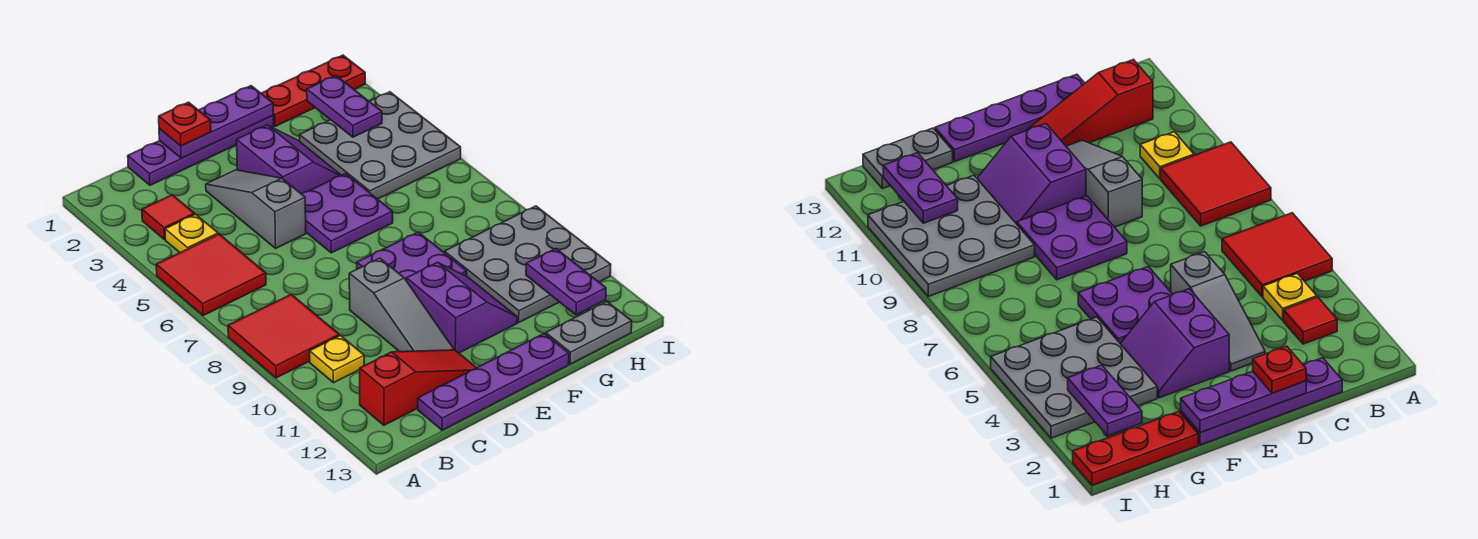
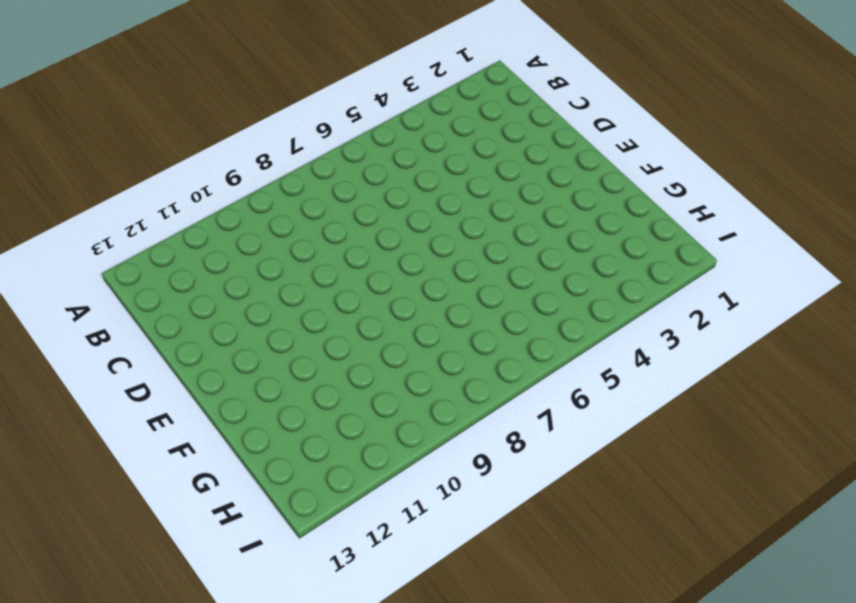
none -> red tile A5:B6 level 1
none -> red tile A8:B9 level 1
none -> red tile B3 level 1

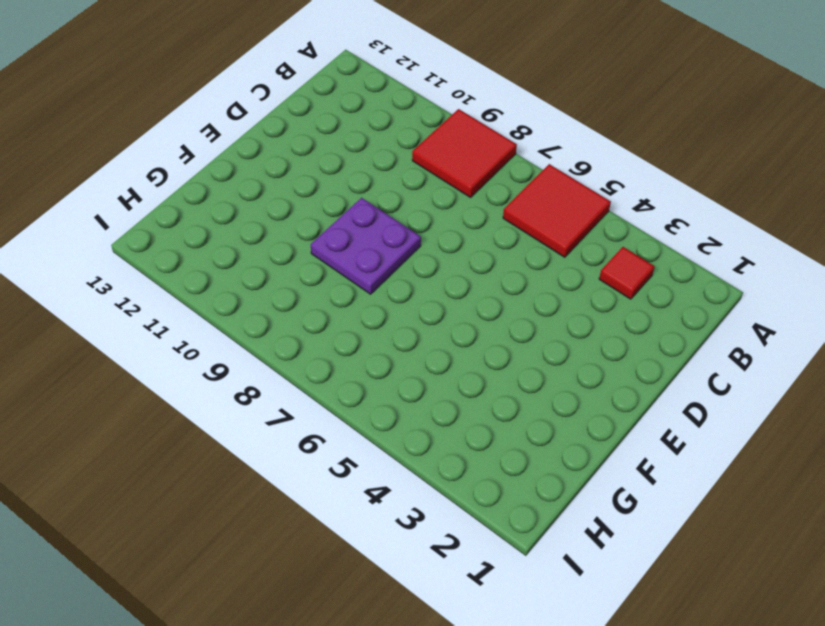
none -> yellow plate B4 level 1
none -> yellow plate B10 level 1
none -> red slope B12:D12 level 1 top B

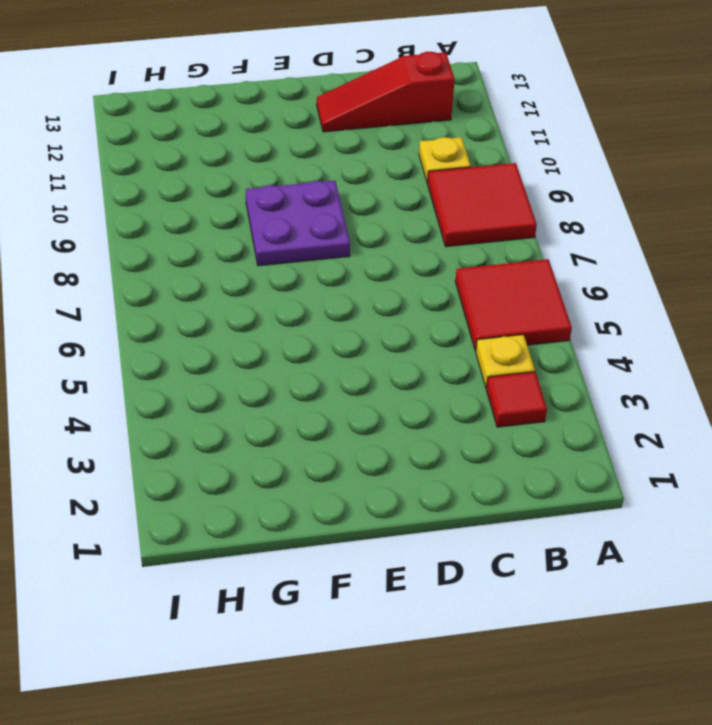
none -> purple plate C1:F1 level 1
none -> purple plate C13:F13 level 1
none -> grey slope D3:D5 level 1 top 5

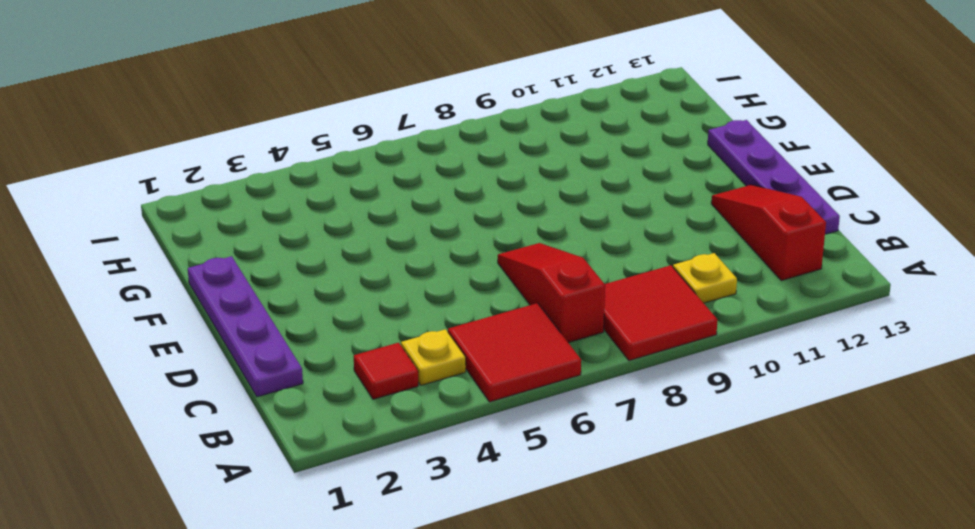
red slope B7:D7 level 1 top B -> none
none -> grey slope D3:D5 level 1 top 5
none -> grey slope D9:D11 level 1 top 9
none -> purple slope E3:F4 level 1 top E

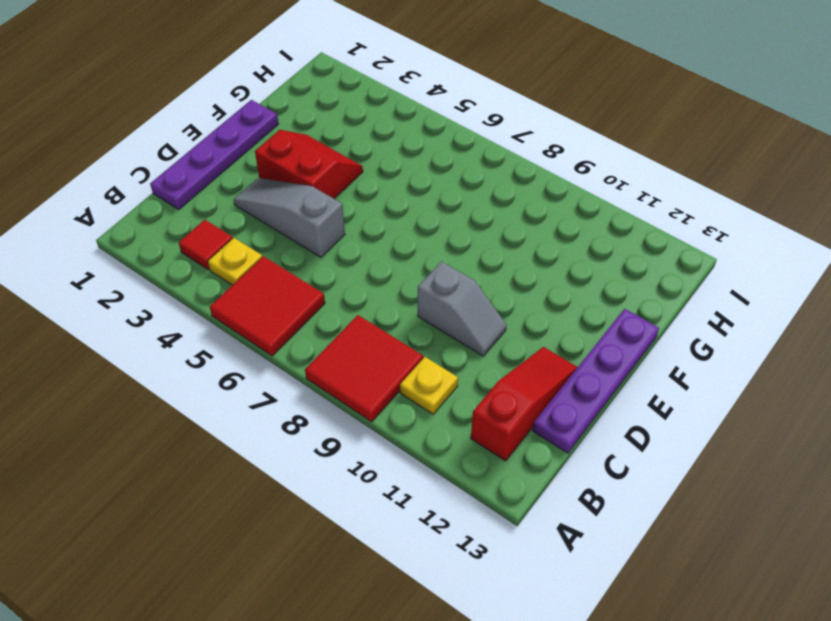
grey slope D9:D10 level 1 top 9 -> grey slope D9:D11 level 1 top 9
red slope E3:F4 level 1 top E -> purple slope E3:F4 level 1 top E
none -> purple plate E5:F6 level 1
none -> purple plate E8:F9 level 1
none -> purple slope E10:F11 level 1 top E

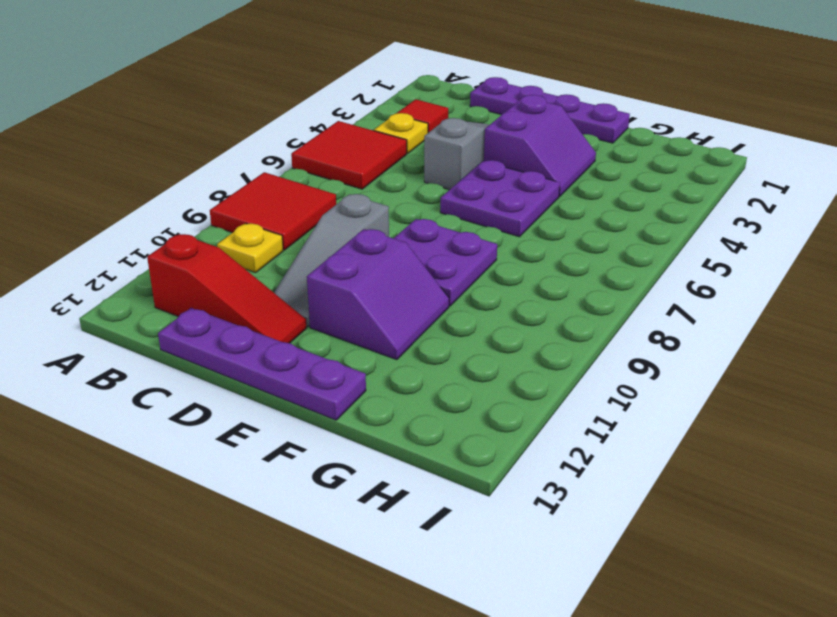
none -> red plate G1:I1 level 1
none -> grey plate G3:I5 level 1
none -> grey plate G9:I11 level 1

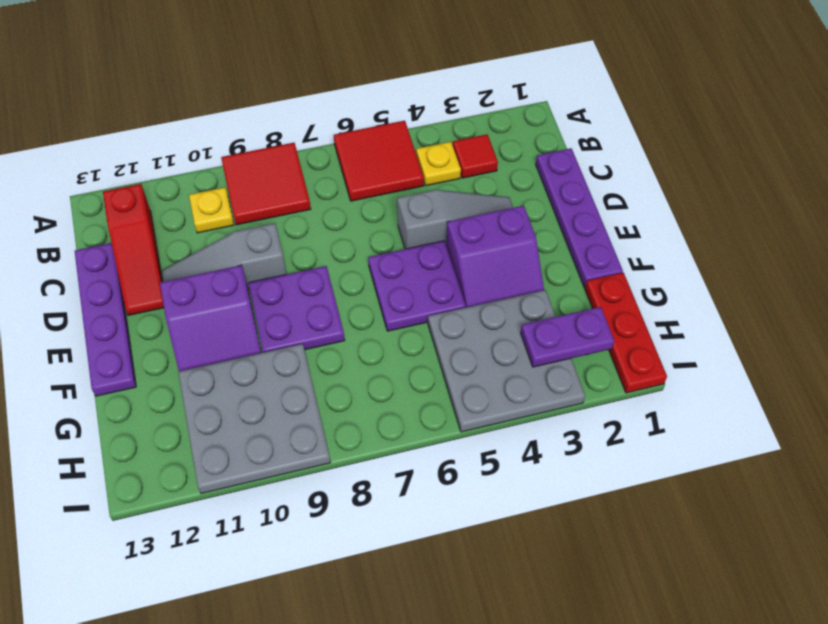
none -> grey plate G13:H13 level 1
none -> purple plate D1:F1 level 2
none -> purple plate H11:H12 level 2

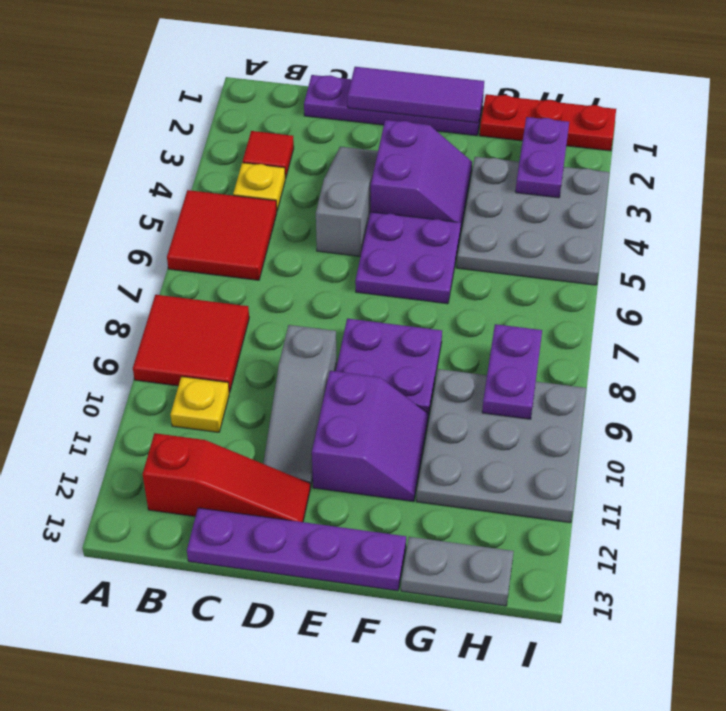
purple tile D1:F1 level 2 -> purple plate D1:F1 level 2
purple plate H8:H9 level 2 -> purple plate H11:H12 level 2
none -> red plate D1 level 3

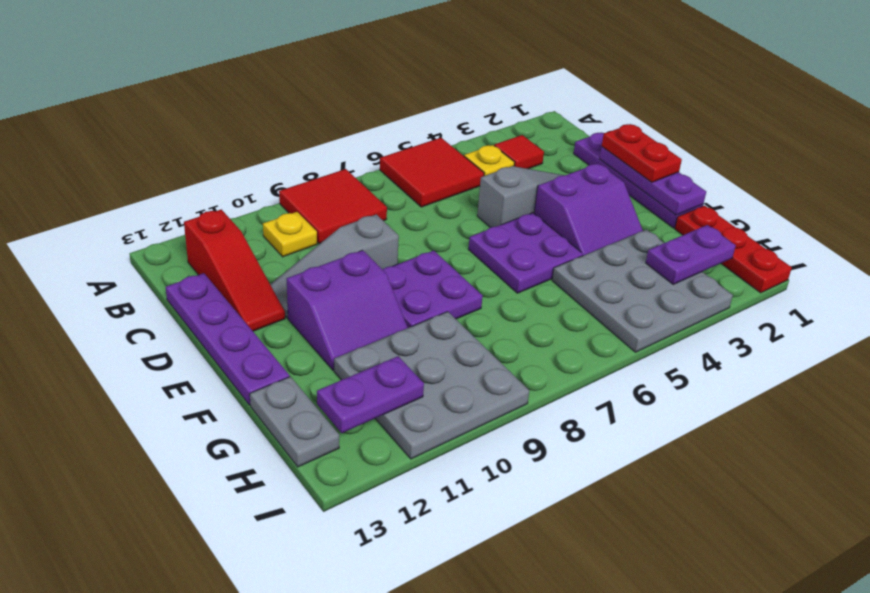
red plate D1:E1 level 3 -> red plate D1 level 3

